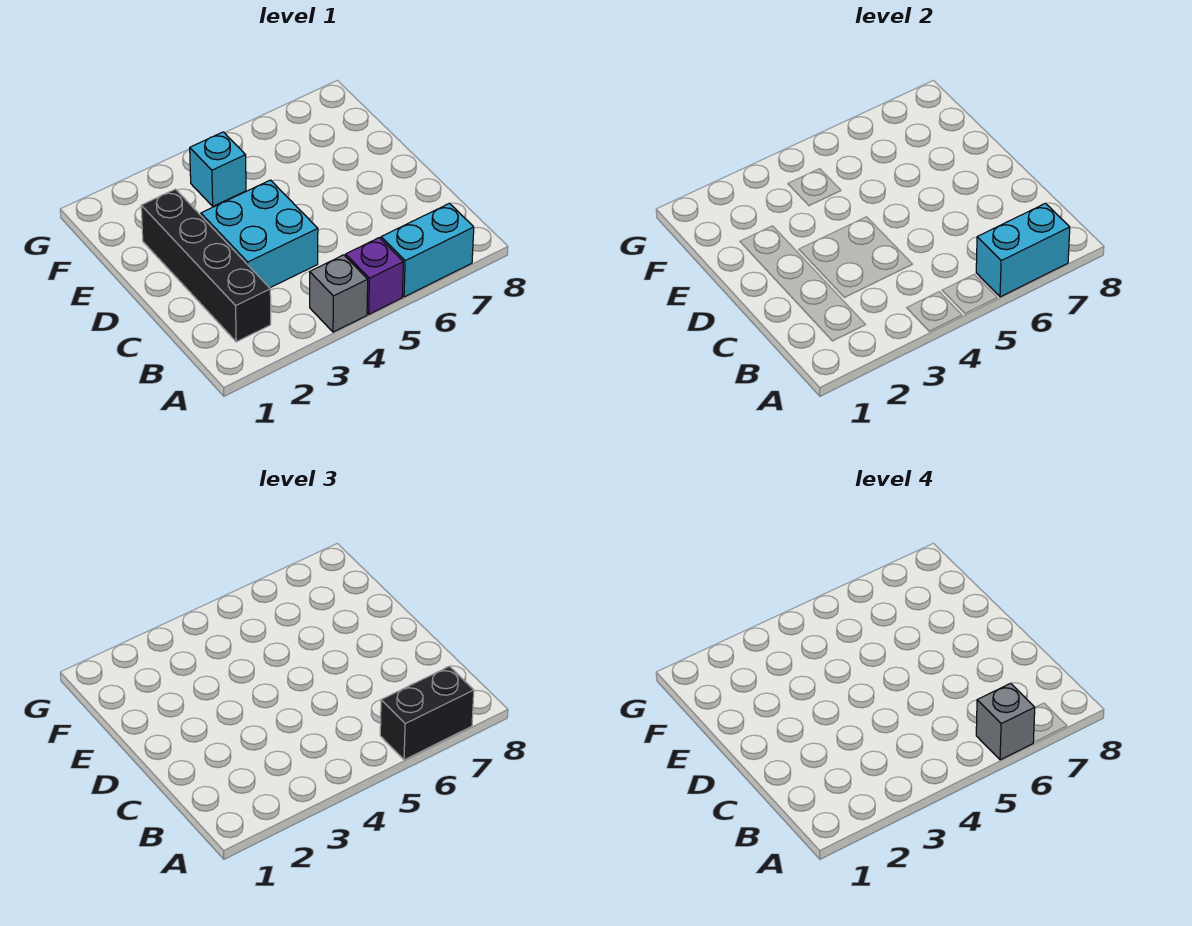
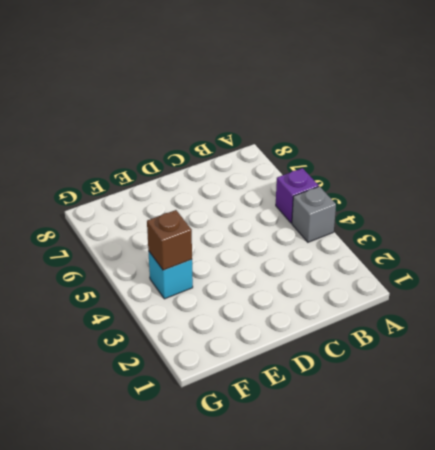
brown brick F4 level 2 -> none
none -> cyan brick A6:A7 level 1
none -> black brick B2:E2 level 1

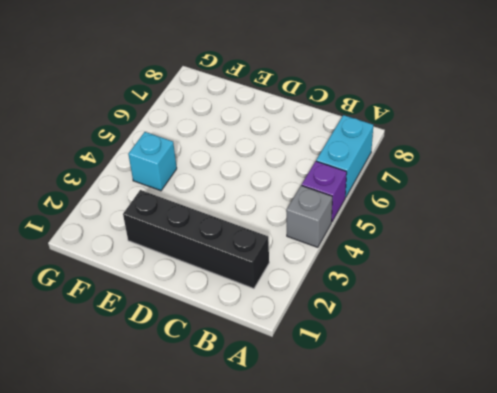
none -> cyan brick C3:D4 level 1
none -> cyan brick A6:A7 level 2

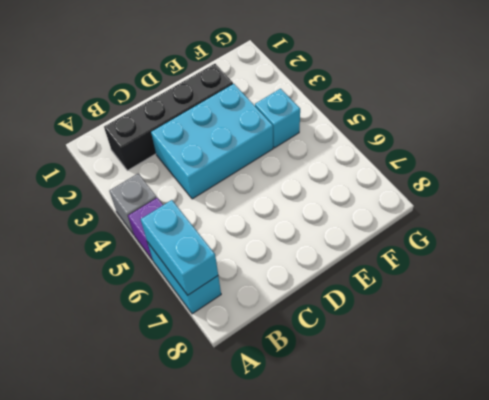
cyan brick C3:E4 level 1 -> cyan brick C3:D4 level 1
none -> black brick A6:A7 level 3
none -> grey brick A6 level 4

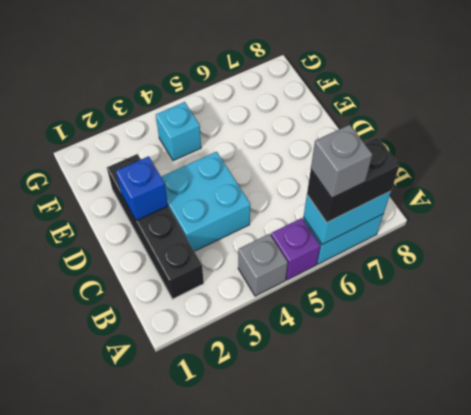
blue brick D2 level 2 -> none

